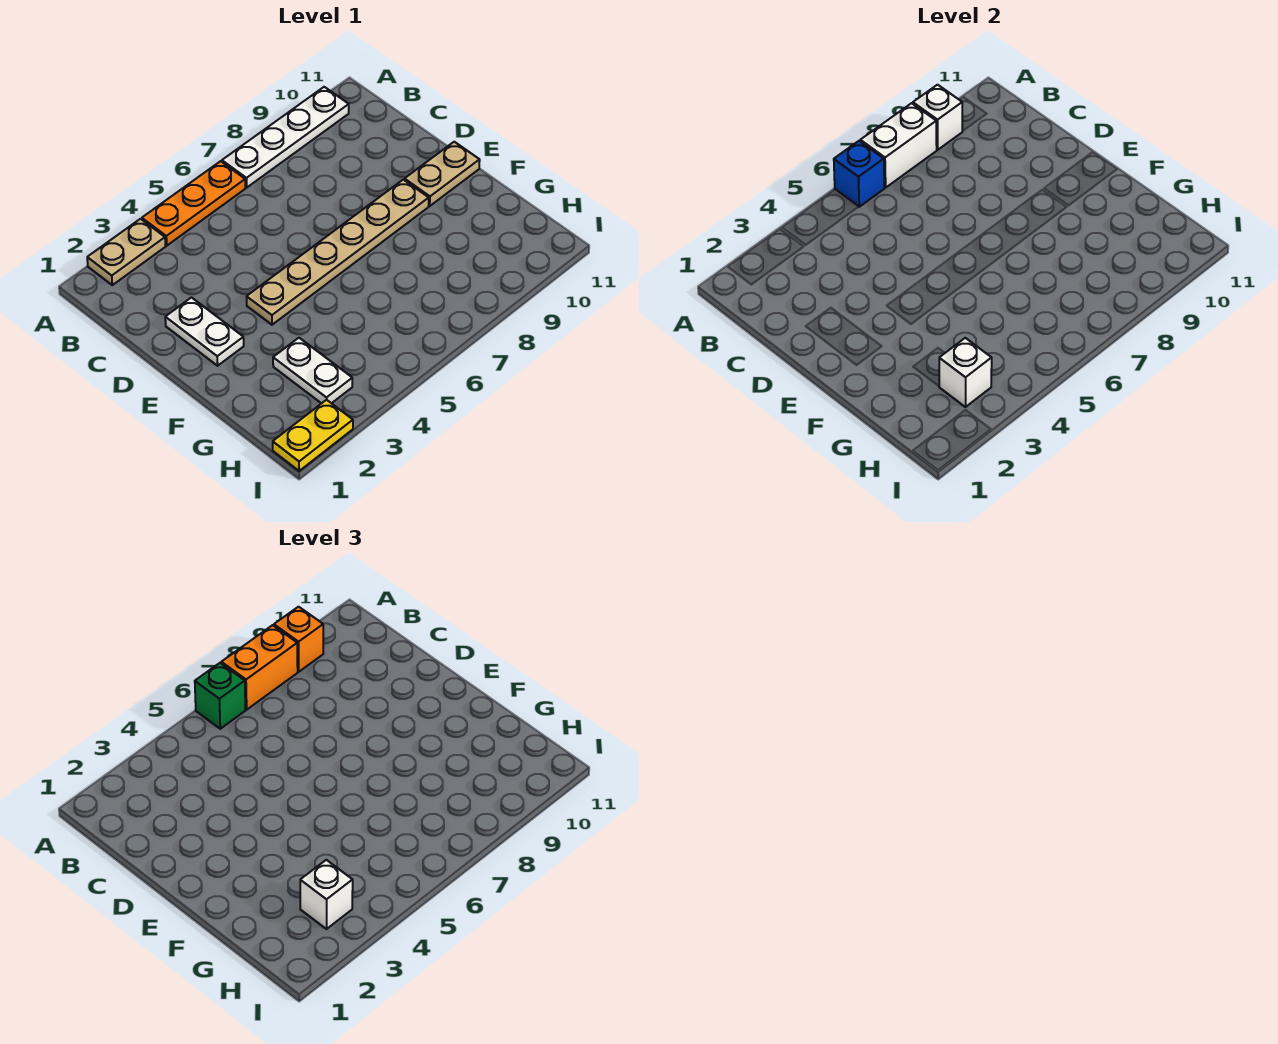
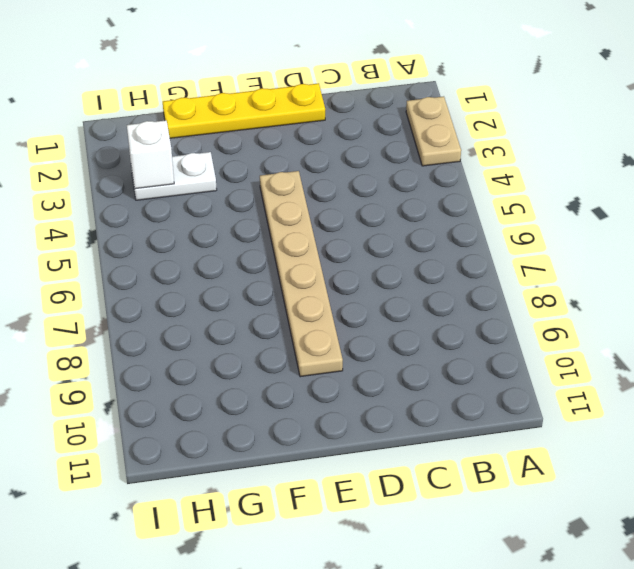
yellow plate D1:G1 level 1 -> none
none -> orange plate A4:A6 level 1
none -> white plate A7:A10 level 1
none -> white plate D2:E2 level 1

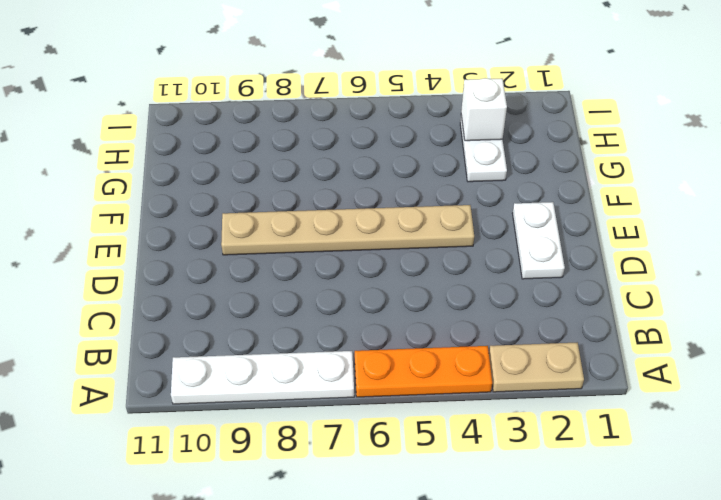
none -> tan plate E10:E11 level 1
none -> yellow plate I1:I2 level 1
none -> blue brick A6 level 2

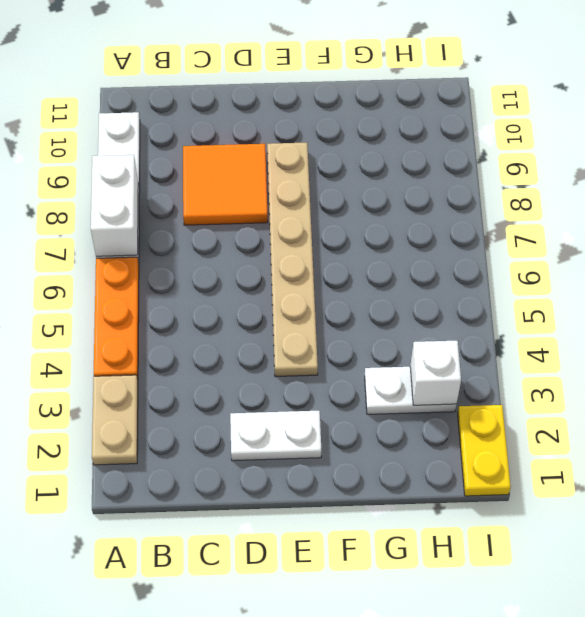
orange tile C8:D9 level 1 -> none
none -> tan plate E10:E11 level 1
none -> blue brick A6 level 2
none -> white brick A9 level 2

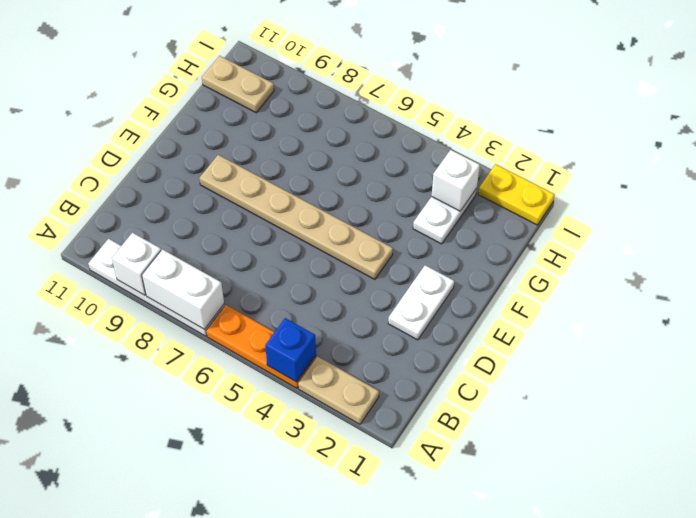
blue brick A4 level 2 -> blue brick A6 level 2
tan plate H10:H11 level 1 -> tan plate E10:E11 level 1
none -> green brick A6 level 3
none -> orange brick A7:A8 level 3
none -> orange brick A9 level 3

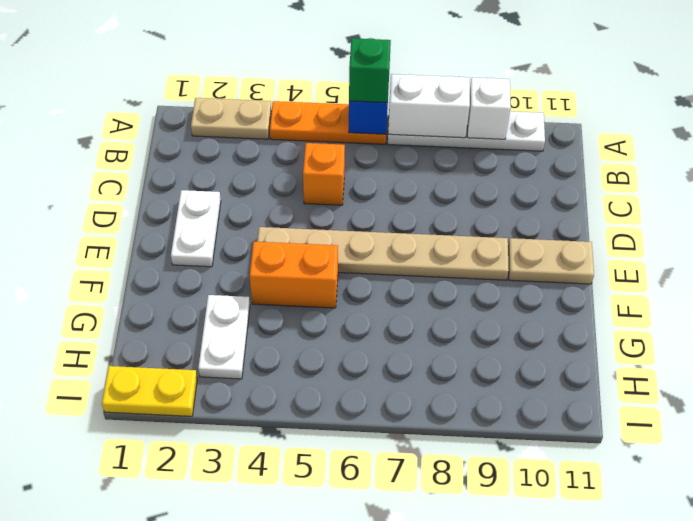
orange brick C5 level 1 -> orange brick A9 level 3
orange brick F4:F5 level 1 -> orange brick A7:A8 level 3
none -> white brick H3 level 2
none -> white brick H3 level 3

